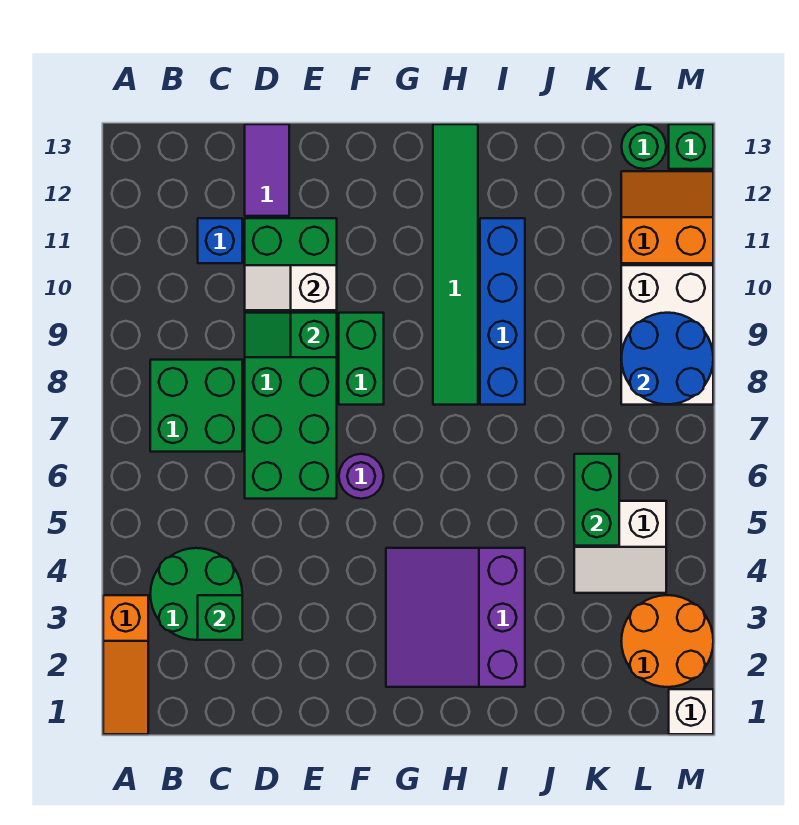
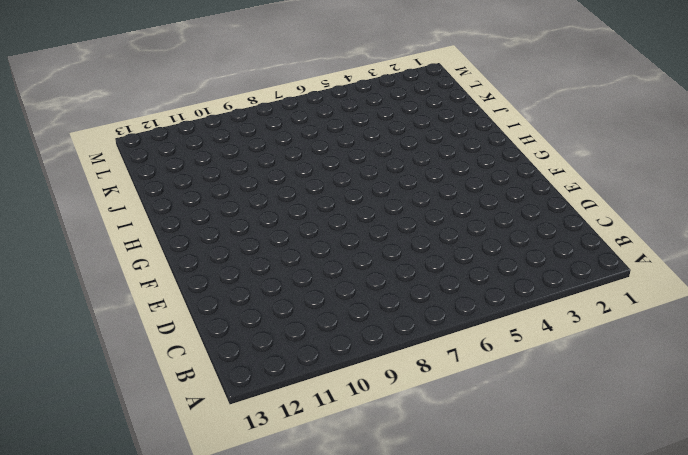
none -> orange slope A1:A3 level 1 top 3
none -> green round brick B3:C4 level 1
none -> green brick B7:C8 level 1

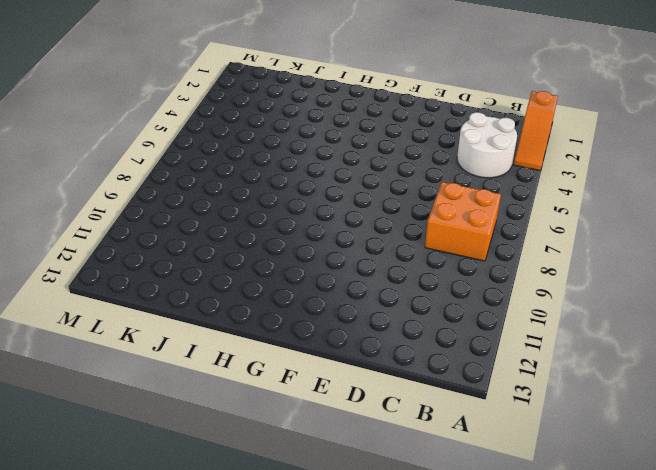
orange slope A1:A3 level 1 top 1 -> orange slope A1:A3 level 1 top 3
white round brick B3:C4 level 1 -> green round brick B3:C4 level 1
orange brick B7:C8 level 1 -> green brick B7:C8 level 1
none -> blue brick C11 level 1
none -> green brick D6:E11 level 1
none -> purple tile D12:D13 level 1

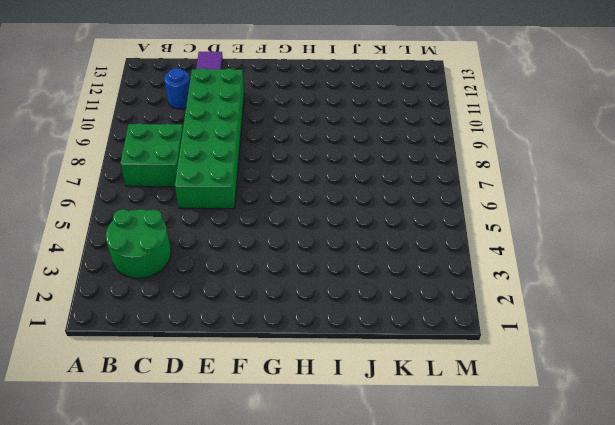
blue round brick C11 level 1 -> blue brick C11 level 1
none -> orange slope A1:A3 level 1 top 3
none -> purple round brick F6 level 1
none -> green brick F8:F9 level 1

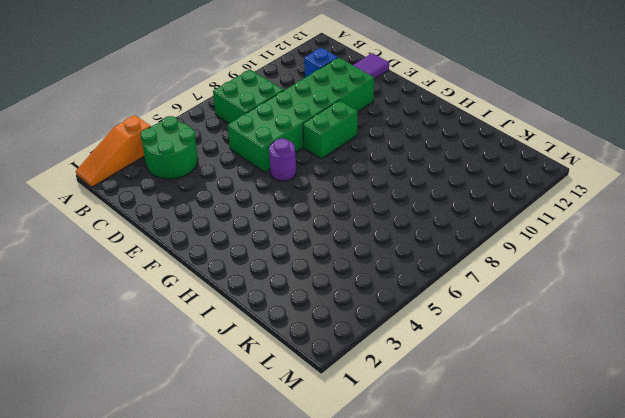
none -> purple slope G2:I4 level 1 top I
none -> green tile H8:H13 level 1
none -> blue brick I8:I11 level 1

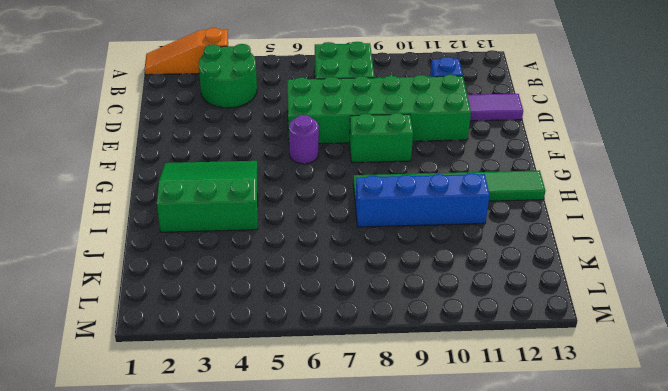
green slope G2:I4 level 1 top I -> purple slope G2:I4 level 1 top I
none -> white slope K4:L5 level 1 top 5
none -> orange round brick L2:M3 level 1
none -> white brick L8:M10 level 1

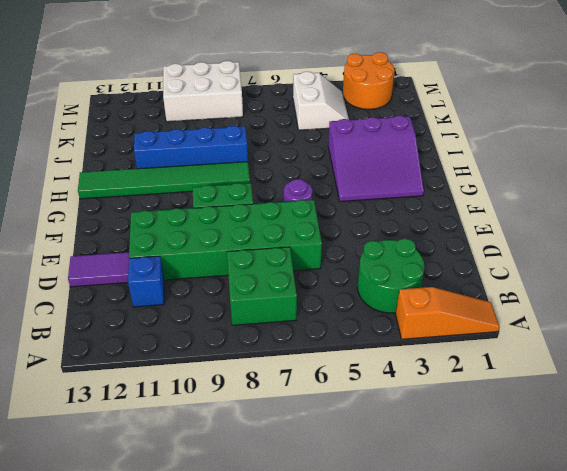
none -> orange slope L11:M12 level 1 top 11
none -> green round brick L13 level 1
none -> white brick M1 level 1

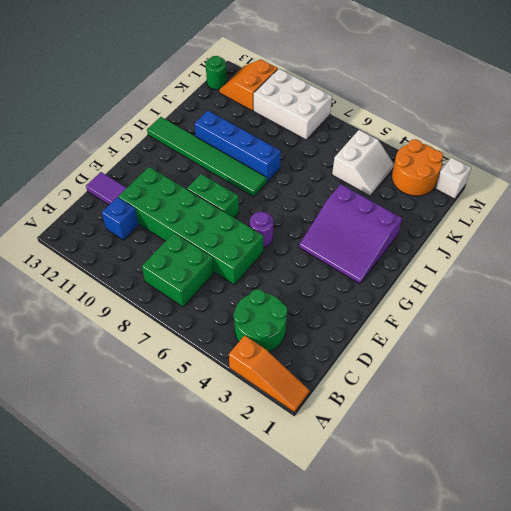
none -> green brick M13 level 1
none -> green brick C3 level 2
none -> green slope D9:E9 level 2 top E

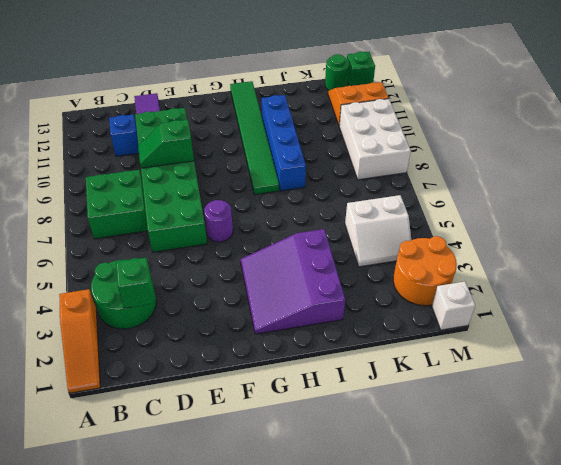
none -> green brick F8:F9 level 1
none -> white slope D10:E10 level 2 top E
none -> green brick K5:K6 level 2

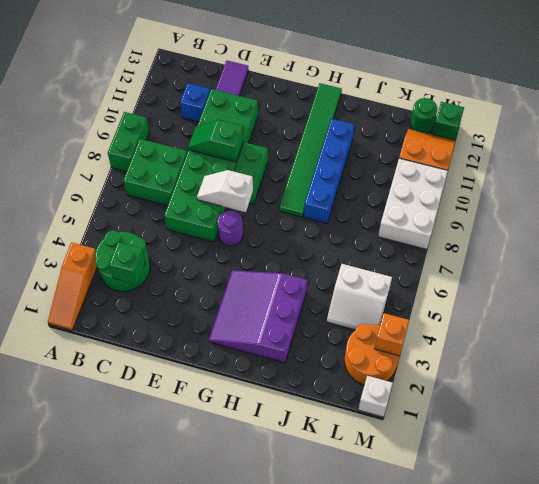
green brick A8:A9 level 1 -> green brick K5:K6 level 2
white slope E7:F7 level 2 top F -> white slope D10:E10 level 2 top E
orange brick M3 level 2 -> none
none -> blue round brick L8:M9 level 2

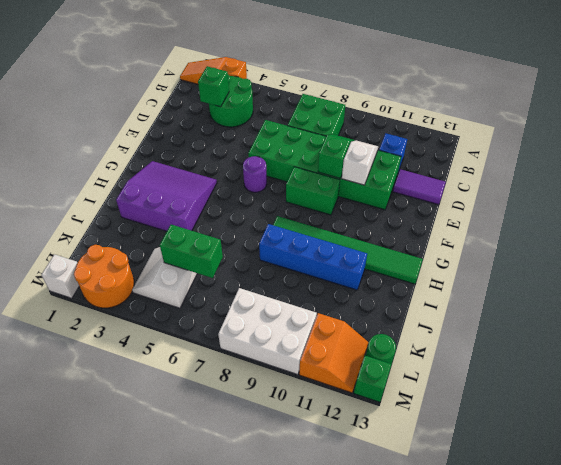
none -> blue round brick L8:M9 level 2

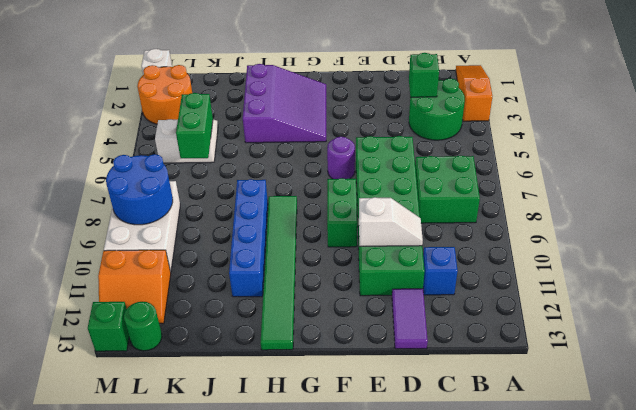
none -> green slope D9:E9 level 2 top E

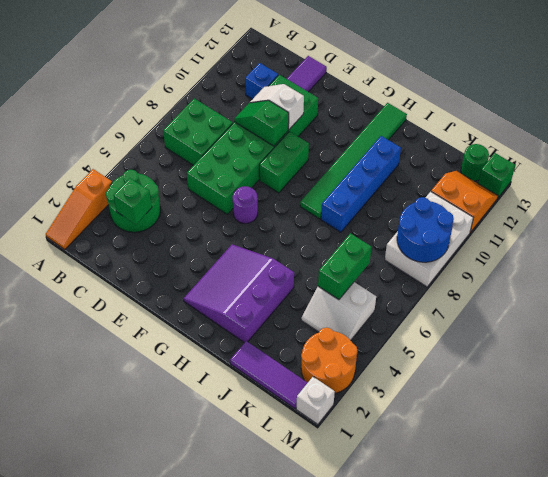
purple tile J1:L1 level 1 -> none

